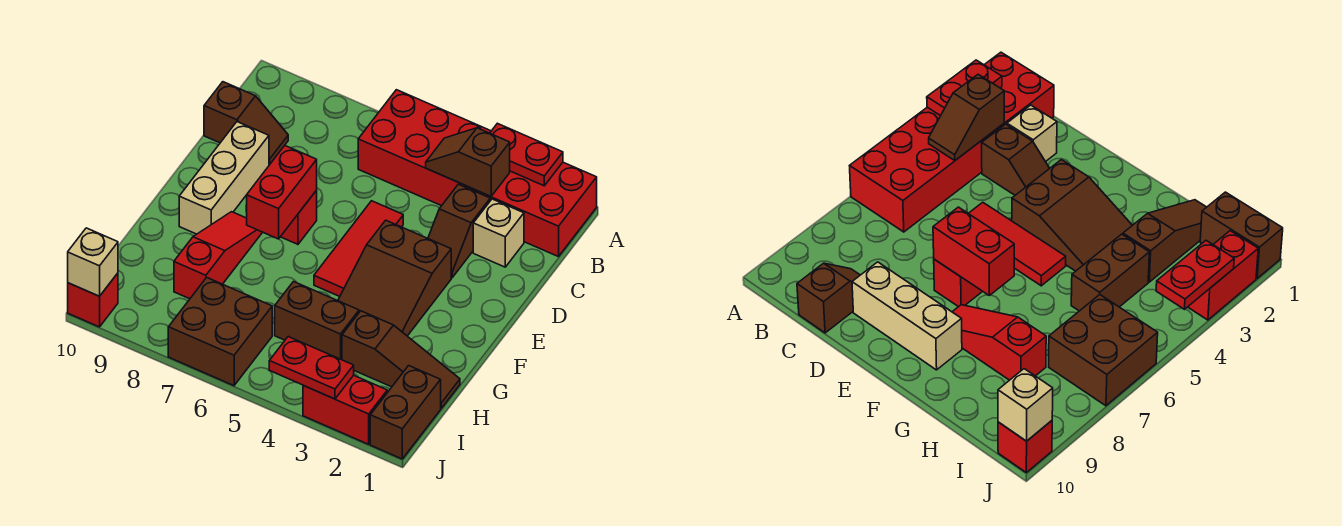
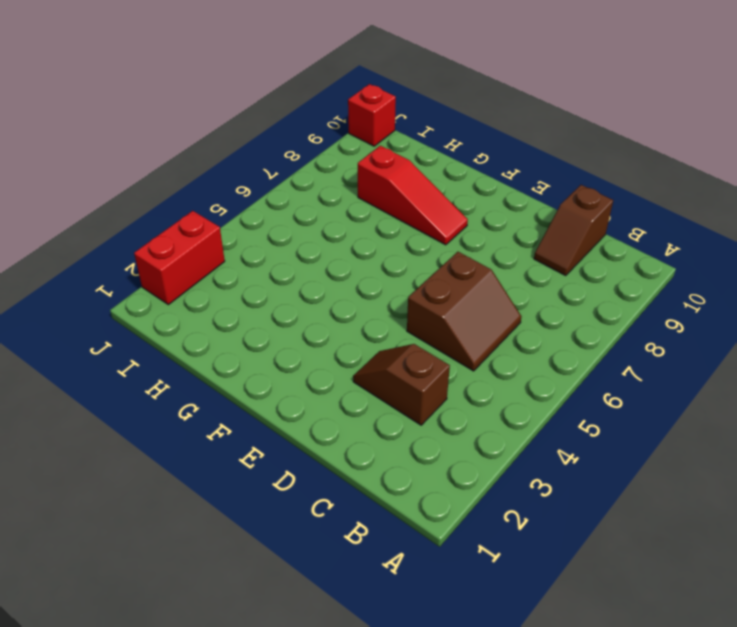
brown slope C5:D6 level 1 top D -> red tile D5:F5 level 1
none -> red brick A1:B6 level 1
none -> tan brick C2 level 1
none -> tan brick D9:F9 level 1

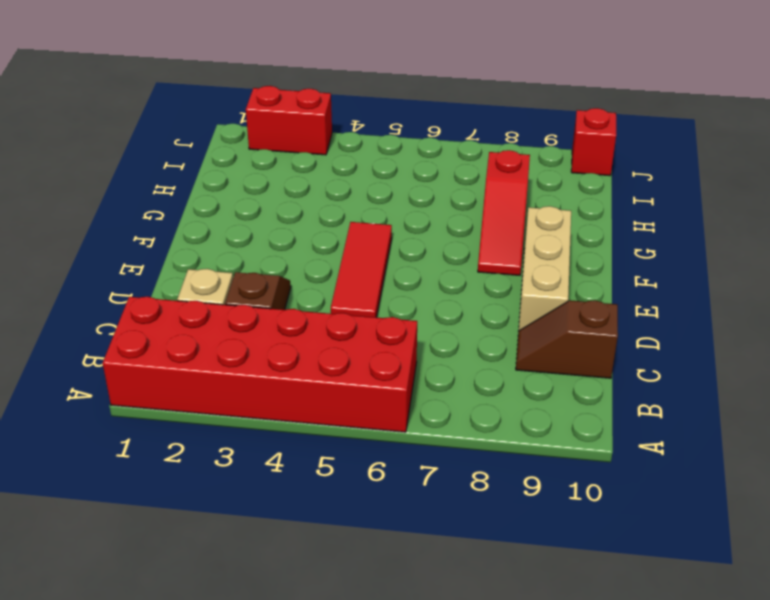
none -> brown slope E3:G4 level 1 top E
none -> red brick E7 level 1
none -> brown slope H1:H3 level 1 top 3

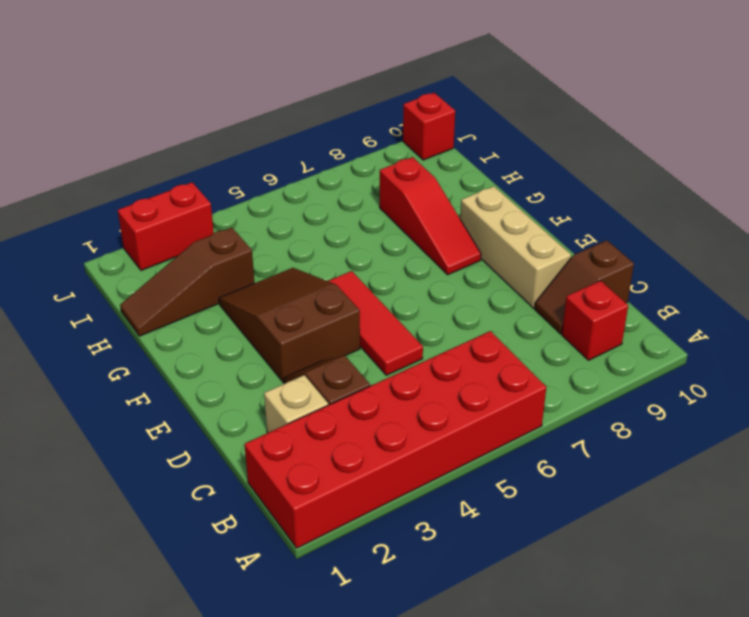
red brick B9 level 1 -> red brick E7 level 1
none -> brown brick H4:H5 level 1
none -> brown brick I1:J1 level 1
none -> brown brick I6:J7 level 1

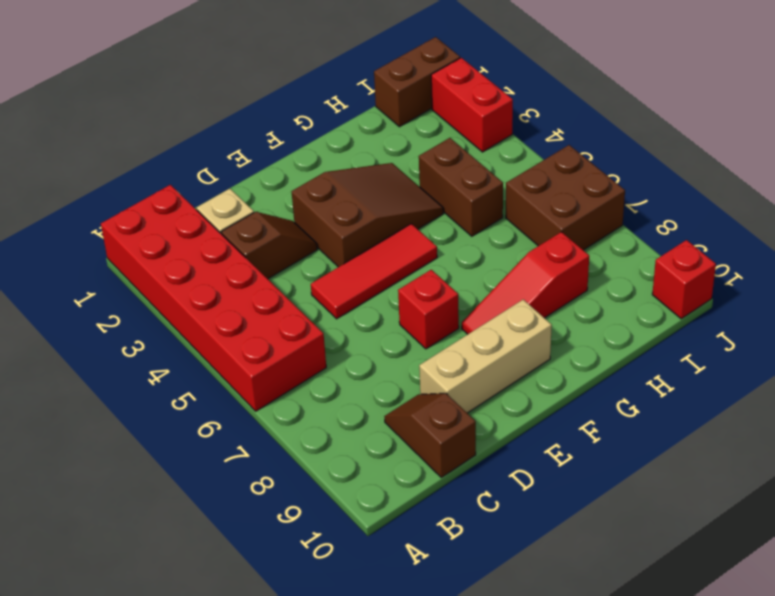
none -> brown slope H1:H3 level 1 top 3
none -> red plate A2:A3 level 2
none -> brown slope B3:B4 level 2 top 3

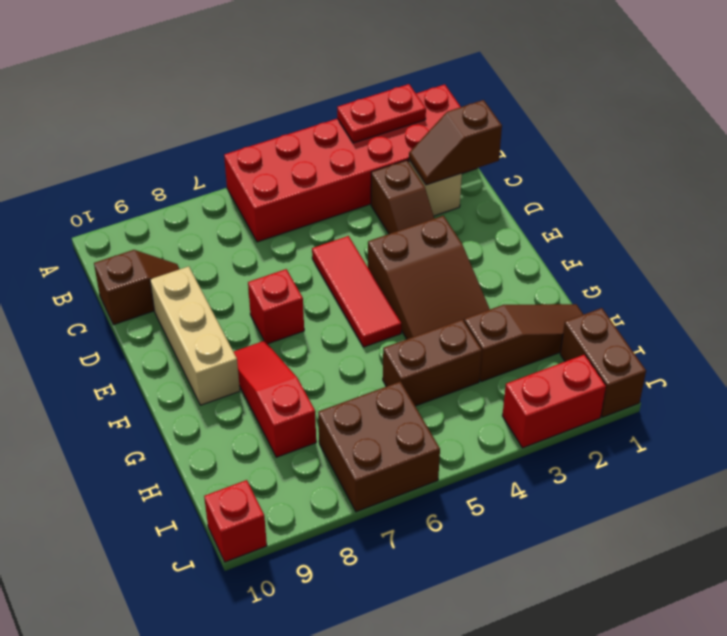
brown slope C1:C2 level 2 top 1 -> brown slope B3:B4 level 2 top 3
none -> red brick E7:F7 level 2
none -> red plate J3:J4 level 2
none -> tan brick J10 level 2

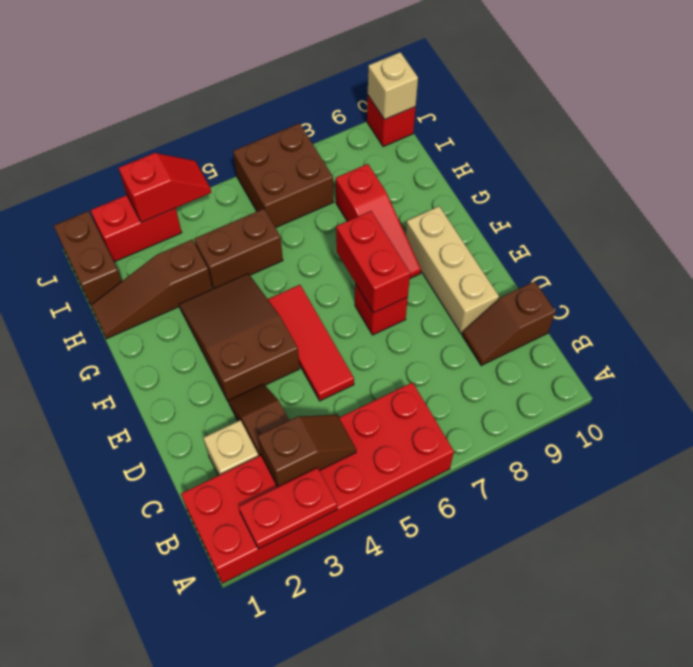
red slope J3:J4 level 2 top 3 -> red plate J3:J4 level 2

